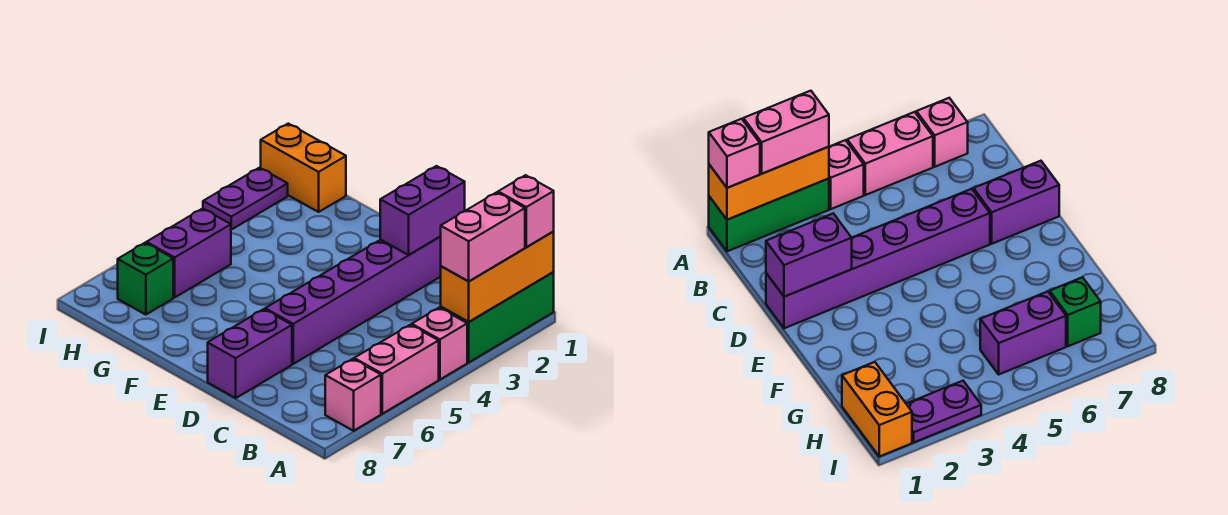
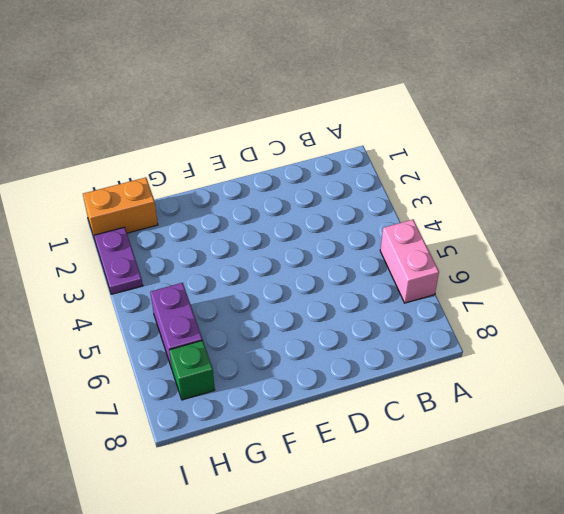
none -> green brick A1:A3 level 1
none -> pink brick A4 level 1
none -> pink brick A7 level 1

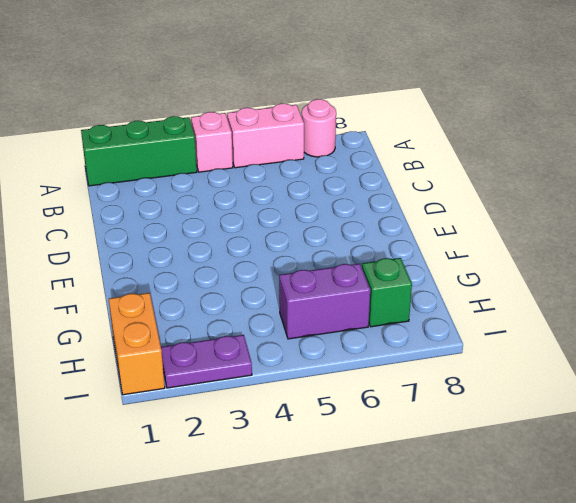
pink round brick A7 level 1 -> pink brick A7 level 1
none -> purple brick D1:D6 level 1
none -> purple brick D7:D8 level 1
none -> orange brick A1:A3 level 2

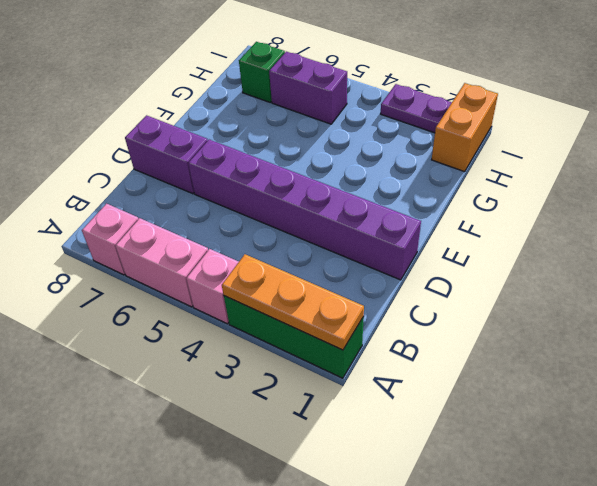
orange plate A1:A3 level 2 -> orange brick A1:A3 level 2
none -> purple brick D1:D2 level 2
none -> pink brick A1 level 3
none -> pink brick A2:A3 level 3

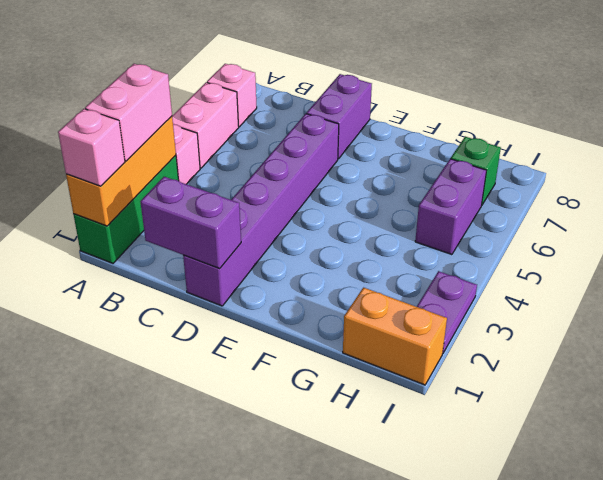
purple brick C1:D1 level 2 -> purple brick D1:D2 level 2

